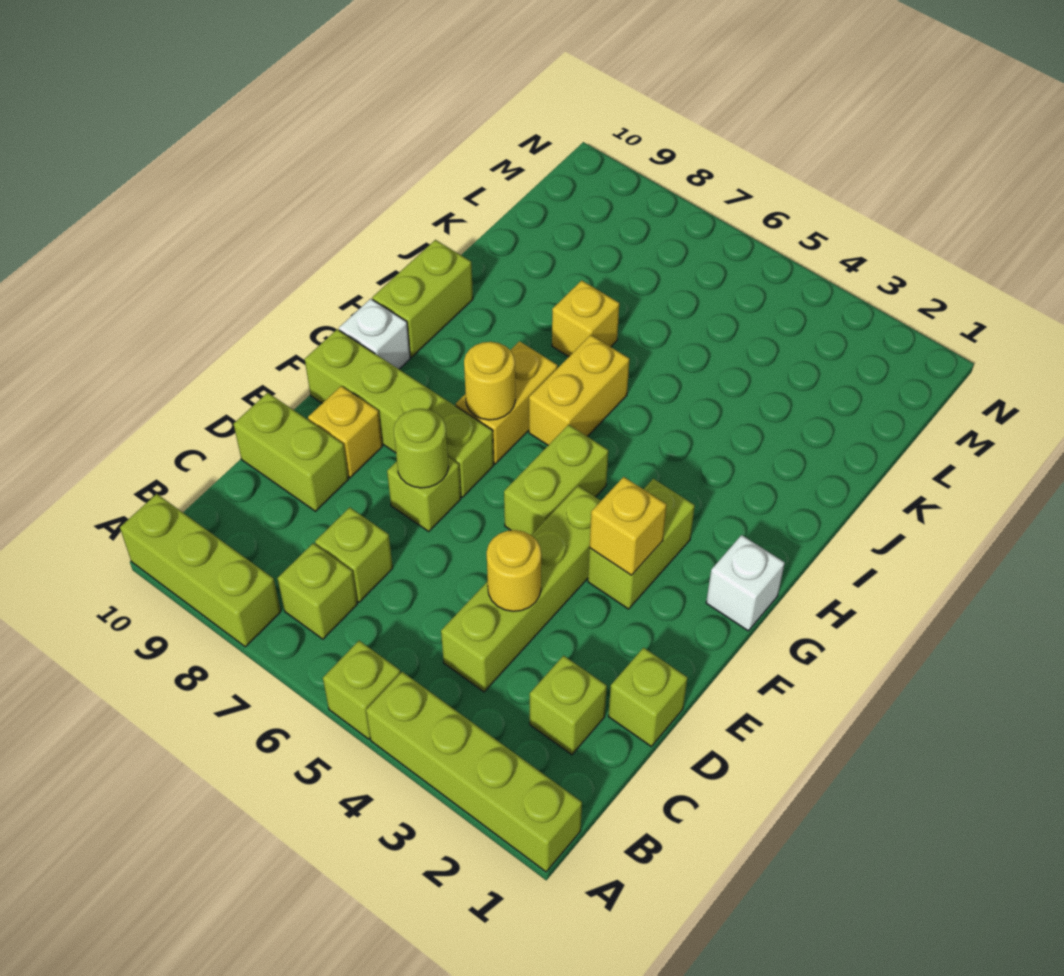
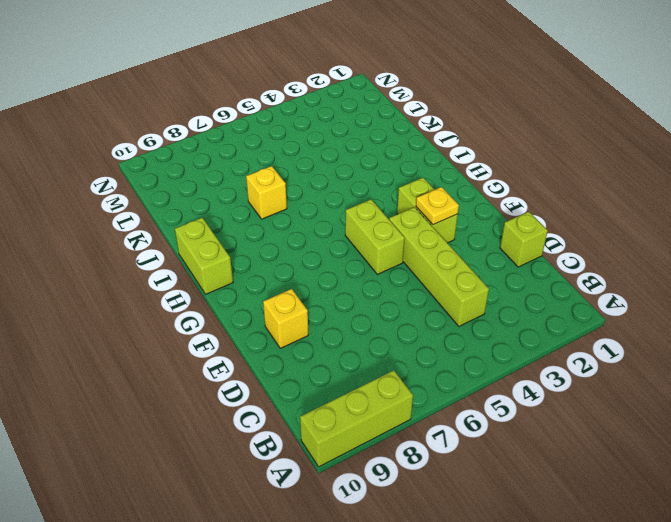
yellow plate F3 level 2 -> yellow brick F3 level 2
none -> lime brick A1:A4 level 1
none -> lime brick A5 level 1
none -> lime brick B7 level 1

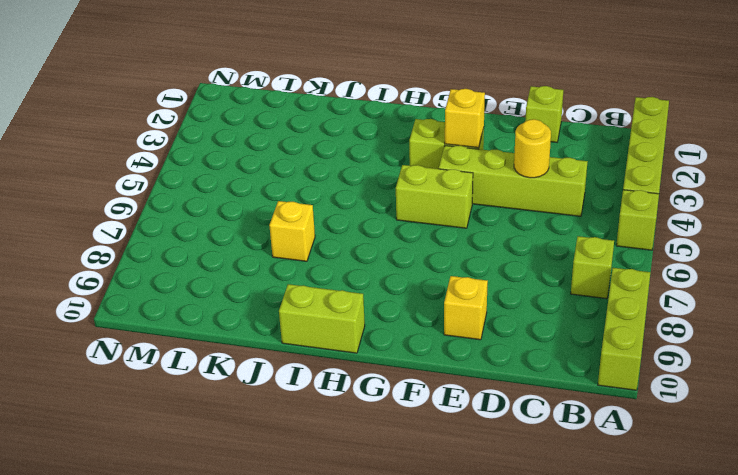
none -> lime brick C2 level 1
none -> lime brick C7 level 1
none -> lime brick D9:D10 level 1

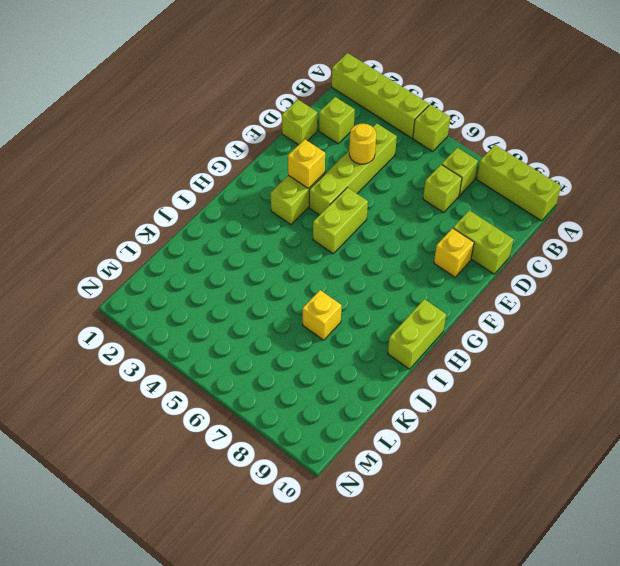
none -> lime brick E7 level 1
none -> lime brick F7:F10 level 1
none -> white brick G1 level 1

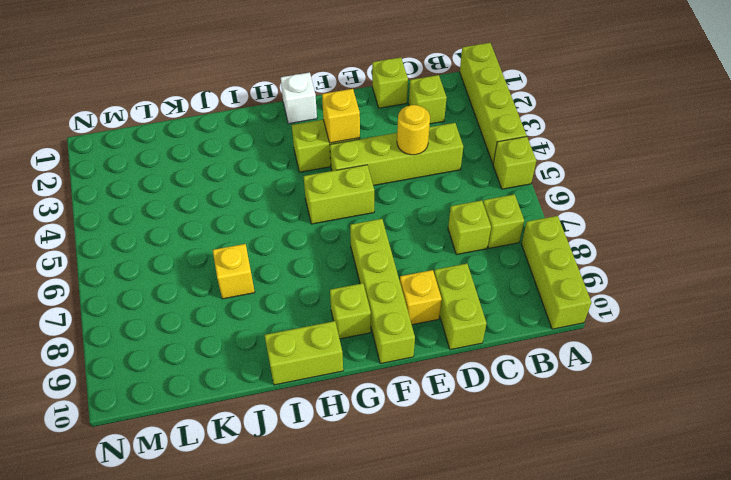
lime brick G9 level 1 -> lime brick E7 level 1
none -> yellow brick G7:H7 level 1
none -> white brick G10 level 1
none -> yellow brick H6:I6 level 1

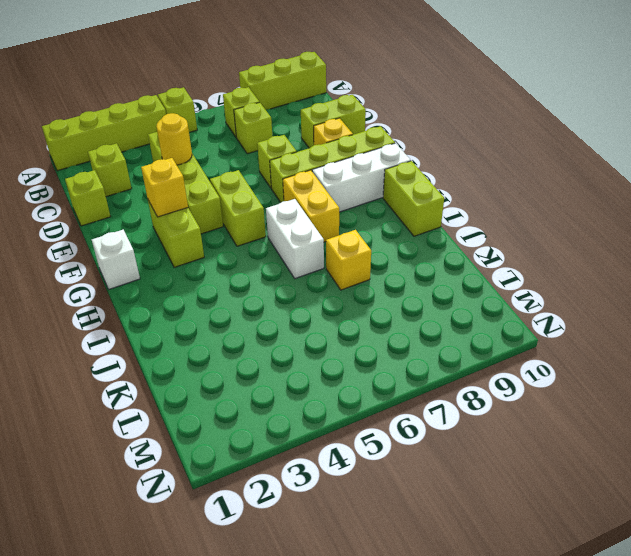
white brick G8:G10 level 1 -> white brick G10 level 1
white brick H6:I6 level 1 -> yellow brick H6:I6 level 1
none -> lime round brick E7 level 2
none -> yellow round brick G7 level 2

